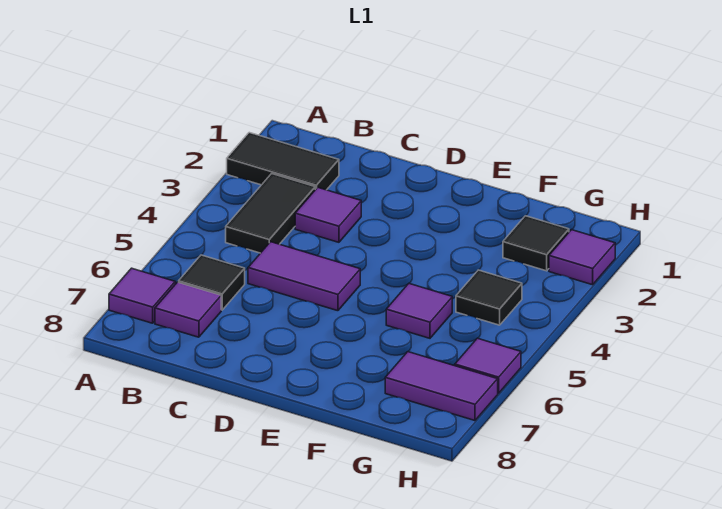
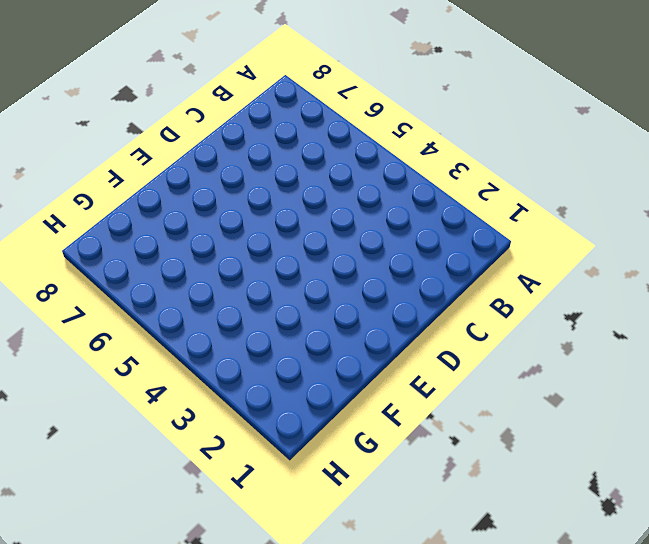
none -> black tile A2:B2 level 1
none -> purple tile A7 level 1
none -> black tile B3:B4 level 1

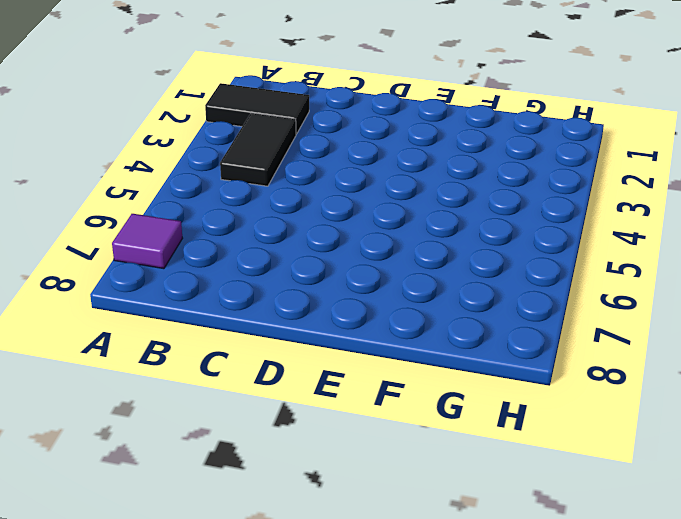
none -> black tile B6 level 1
none -> purple tile B7 level 1
none -> purple tile C3 level 1

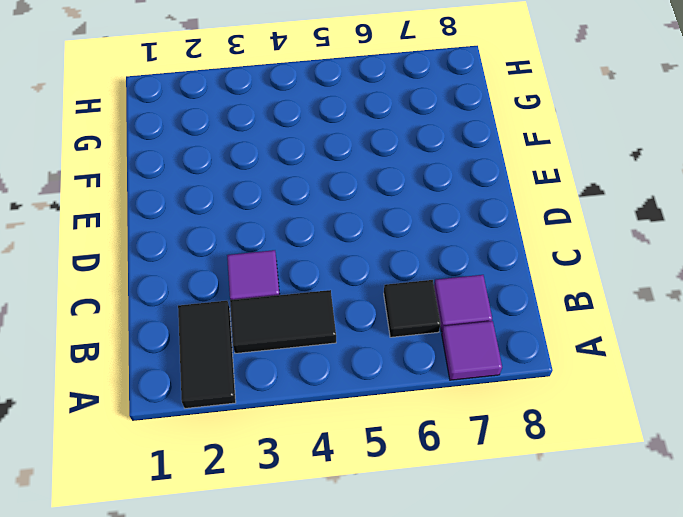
none -> purple tile C5:D5 level 1
none -> purple tile F5 level 1
none -> black tile G2 level 1

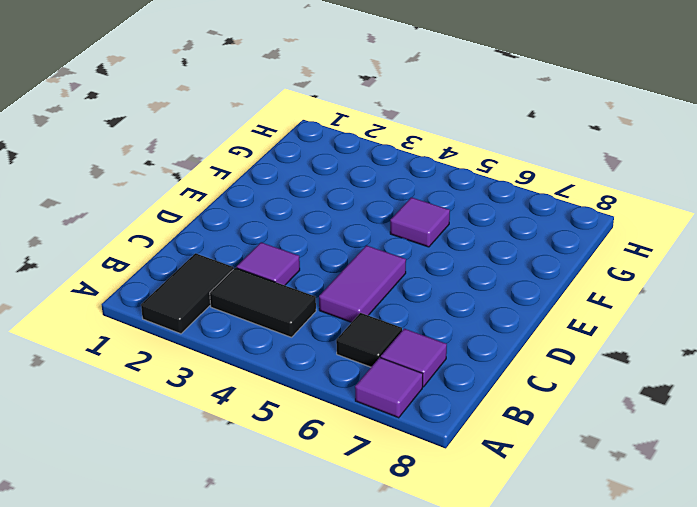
none -> black tile G2 level 1
none -> black tile G4 level 1
none -> purple tile G7:H7 level 1

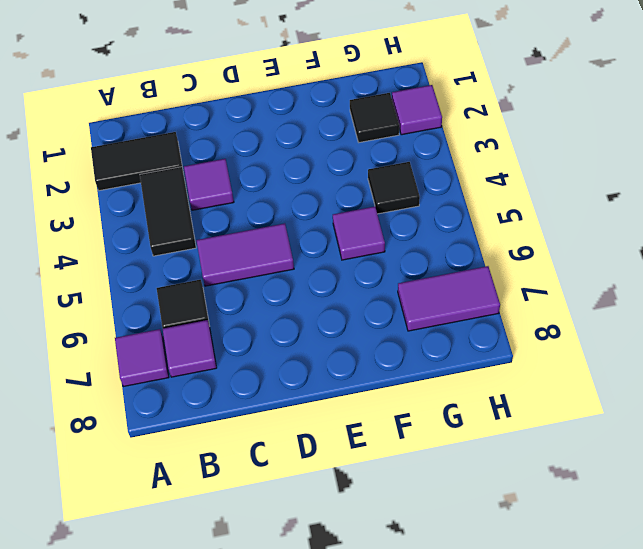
none -> purple tile H6 level 1

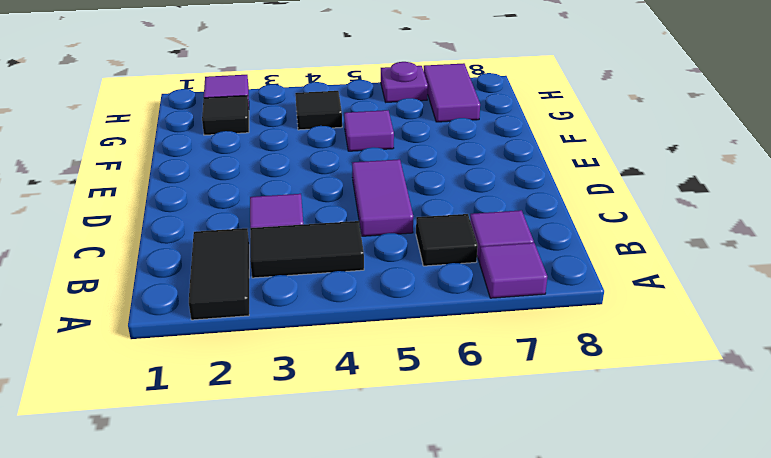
purple plate H6 level 1 -> purple tile H6 level 1

